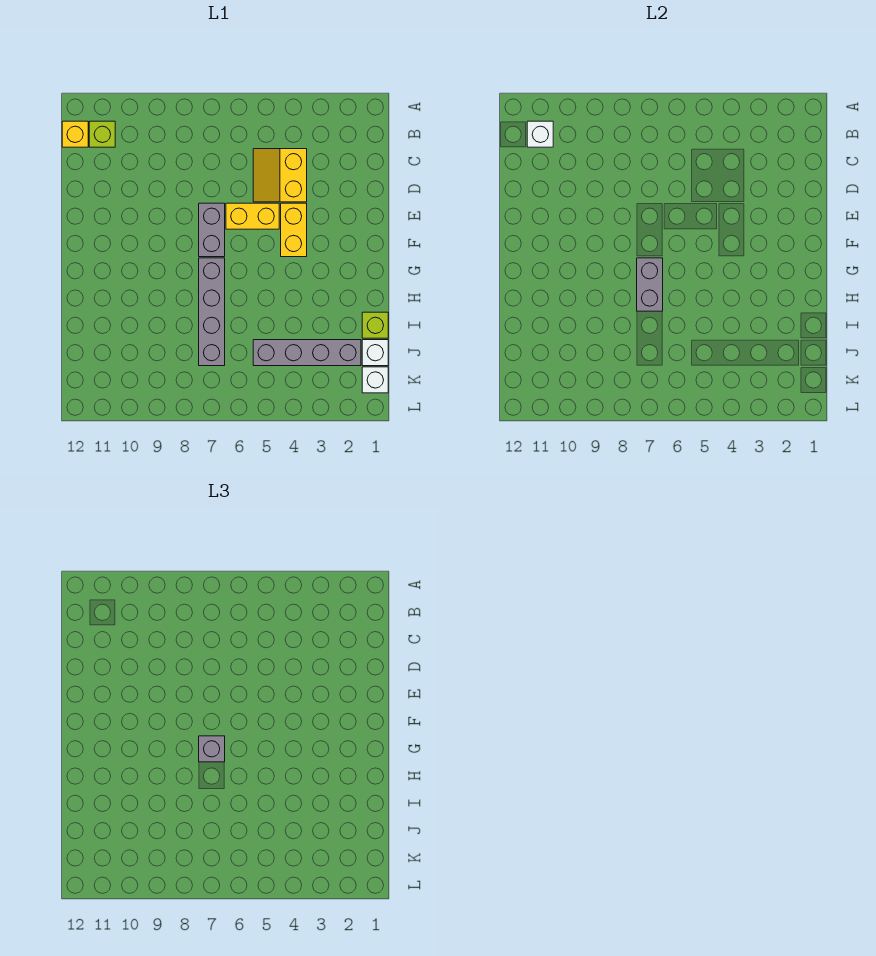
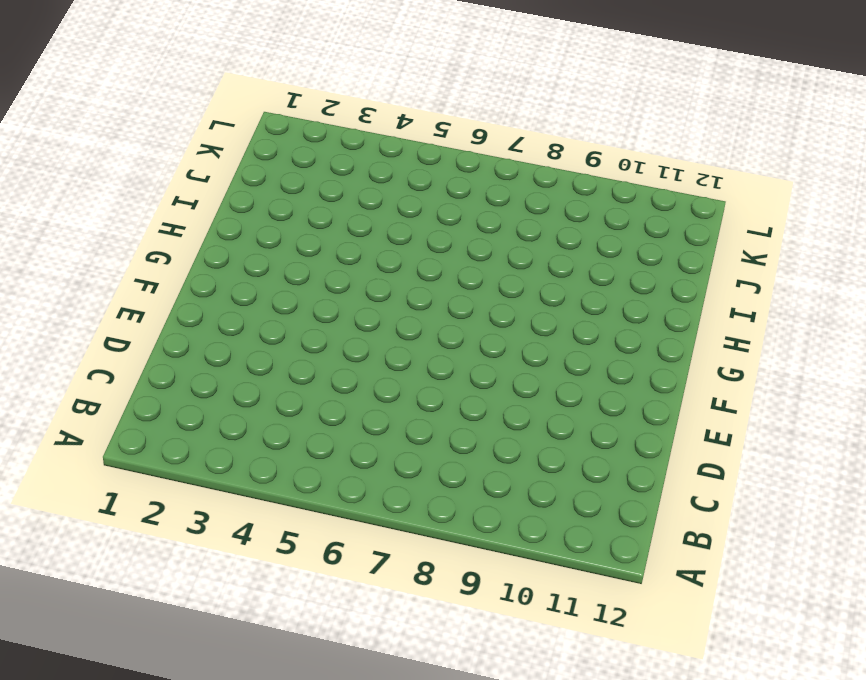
none -> lime brick B11 level 1
none -> yellow brick B12 level 1
none -> yellow slope C4:D5 level 1 top 4

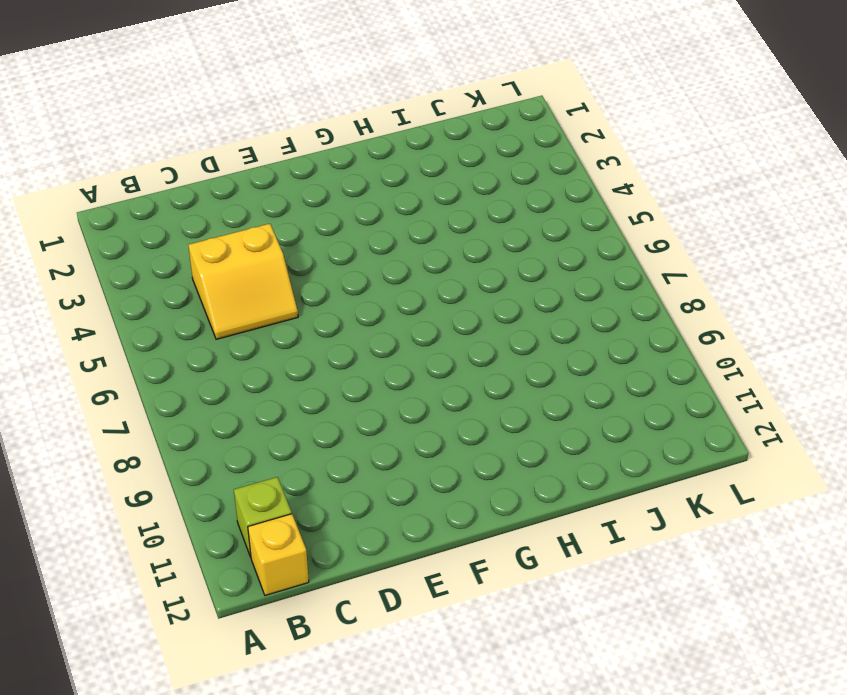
none -> yellow brick E4:F4 level 1
none -> yellow brick E5:E6 level 1
none -> grey brick E7:F7 level 1

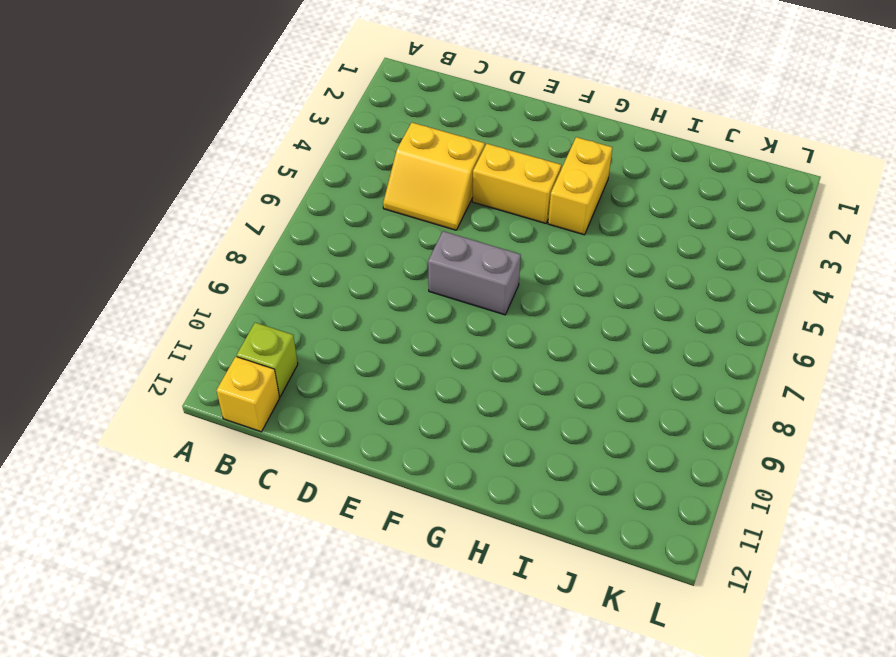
yellow brick G3:G4 level 1 -> yellow brick E5:E6 level 1
none -> grey brick G7:J7 level 1
none -> lime brick I1 level 1
none -> white brick J1 level 1

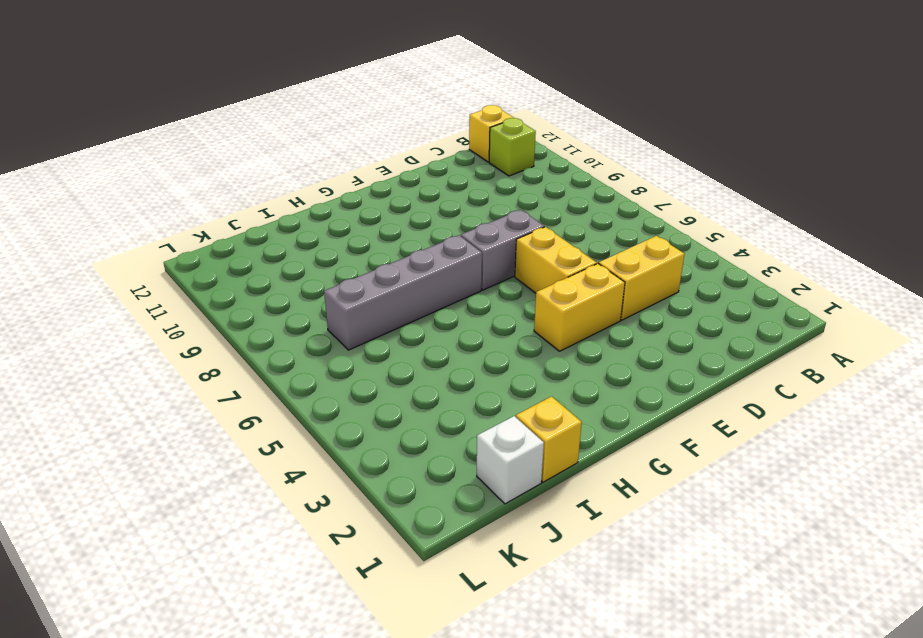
yellow brick I1 level 1 -> lime brick I1 level 1
none -> grey brick J2:J5 level 1
none -> white brick K1 level 1
none -> white brick B11 level 2

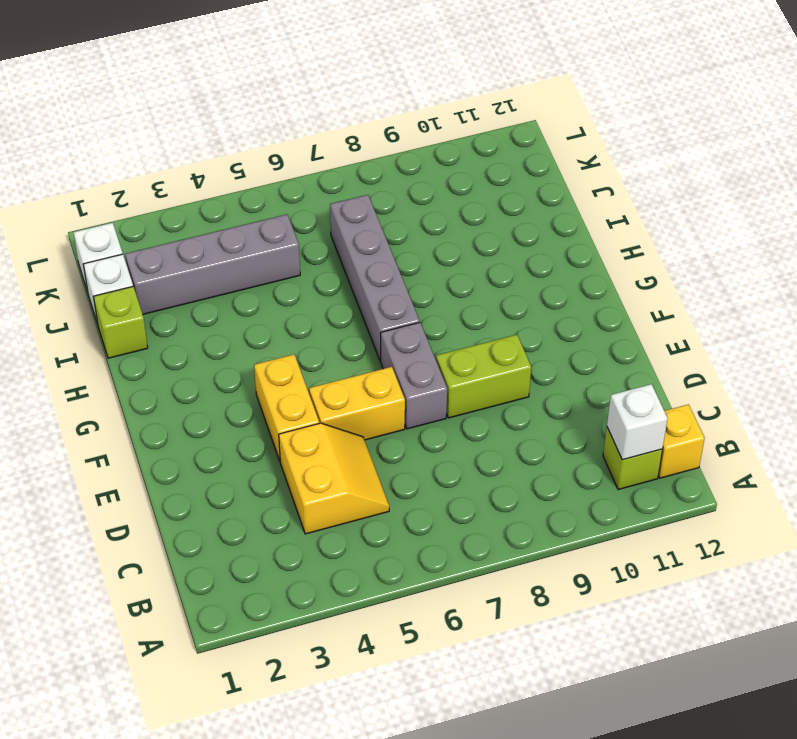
lime brick E8:E9 level 1 -> none
none -> grey brick G7:H7 level 2
none -> grey brick G7 level 3

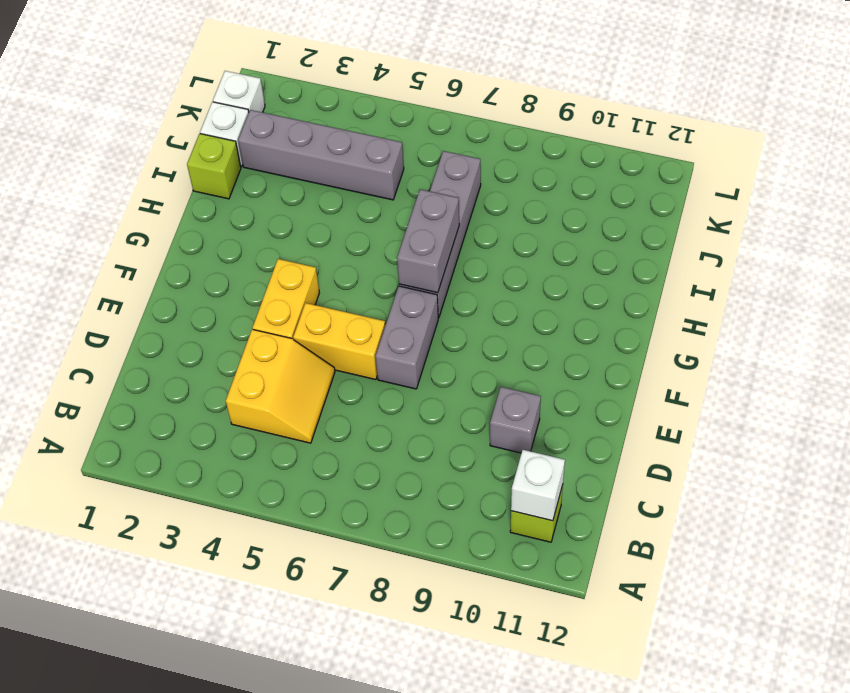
grey brick D10 level 1 -> grey brick G7 level 3
none -> yellow brick B12 level 1

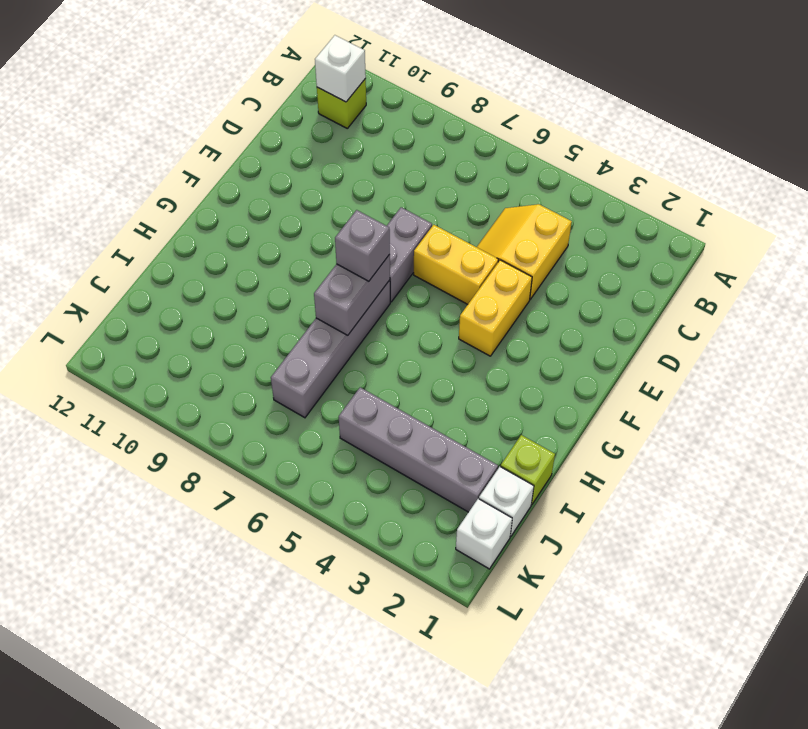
none -> yellow brick B12 level 1

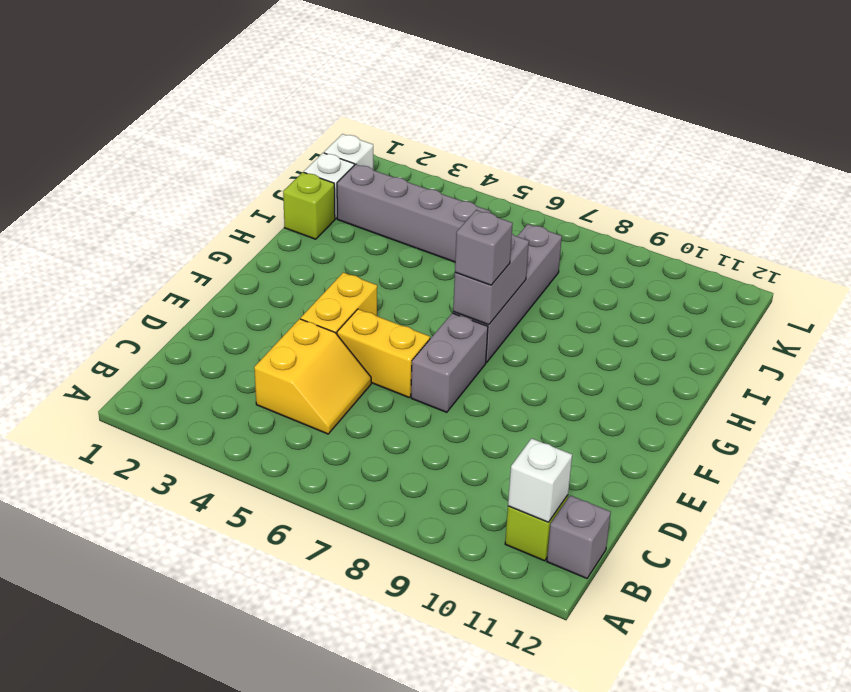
grey brick B12 level 1 -> yellow brick B12 level 1

